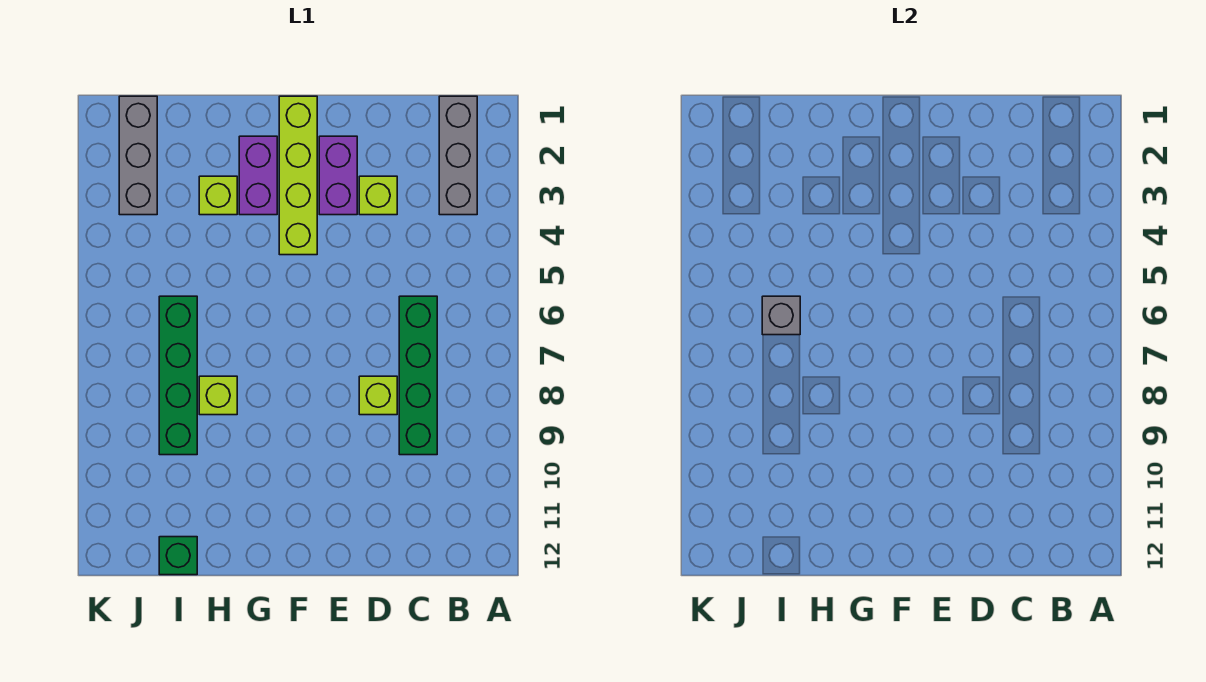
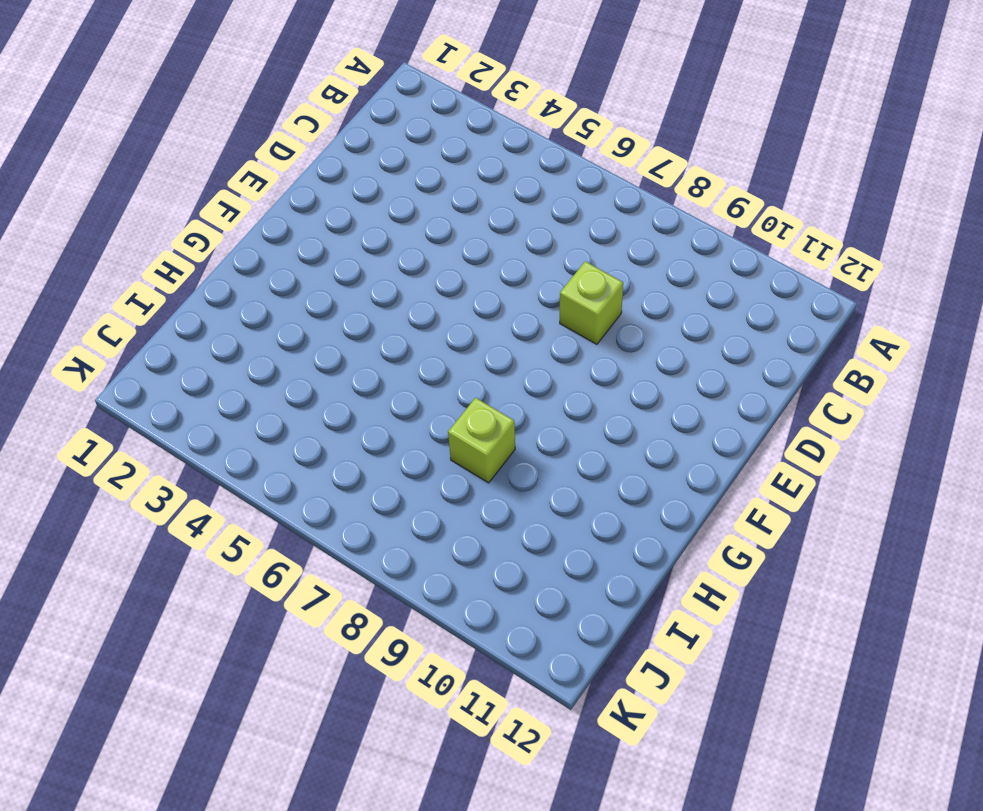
none -> grey brick B1:B3 level 1
none -> green brick C6:C9 level 1
none -> lime brick D3 level 1

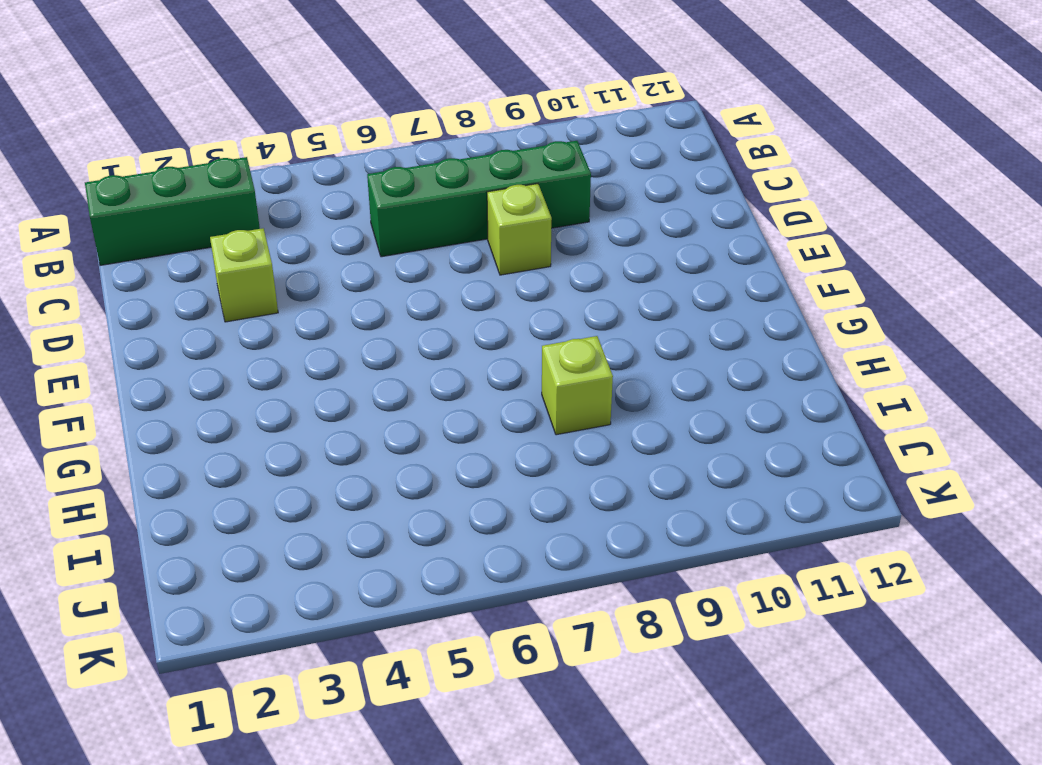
green brick B1:B3 level 1 -> grey brick B1:B3 level 1
none -> purple brick E2:E3 level 1
none -> lime brick F1:F4 level 1
none -> purple brick G2:G3 level 1

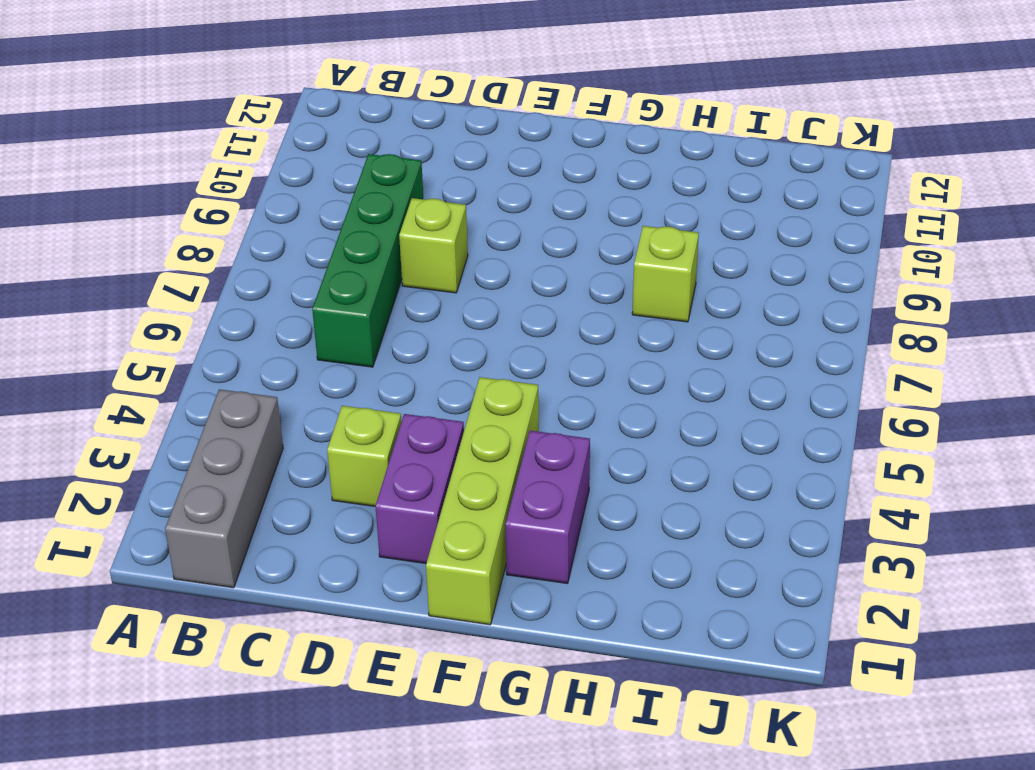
none -> lime brick H3 level 1
none -> green brick I6:I9 level 1
none -> green brick I12 level 1

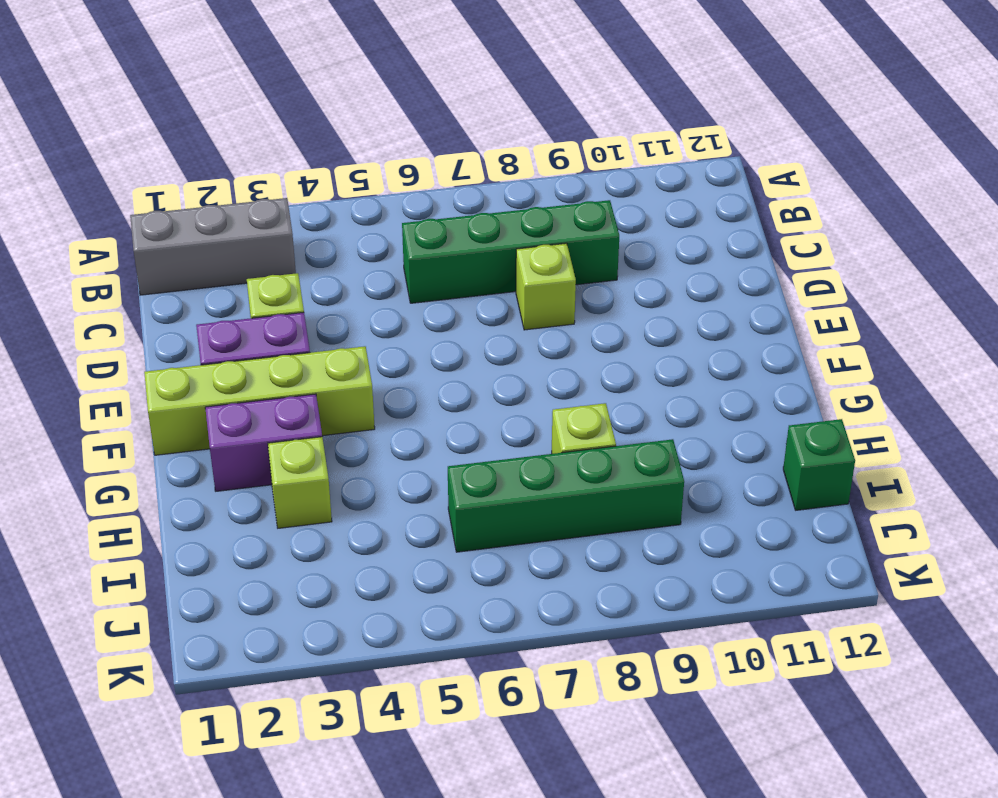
none -> grey brick J1:J3 level 1
none -> grey brick I6 level 2

